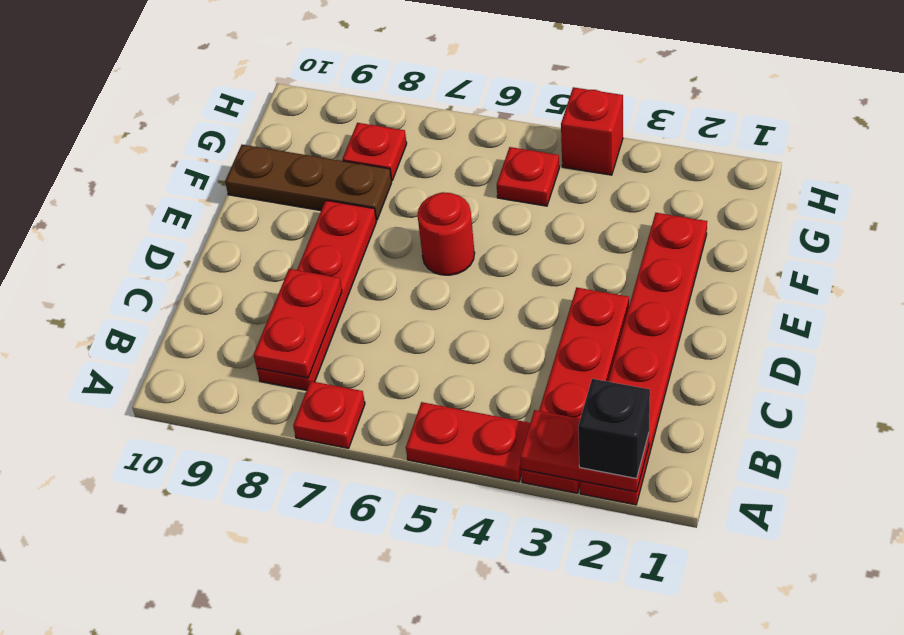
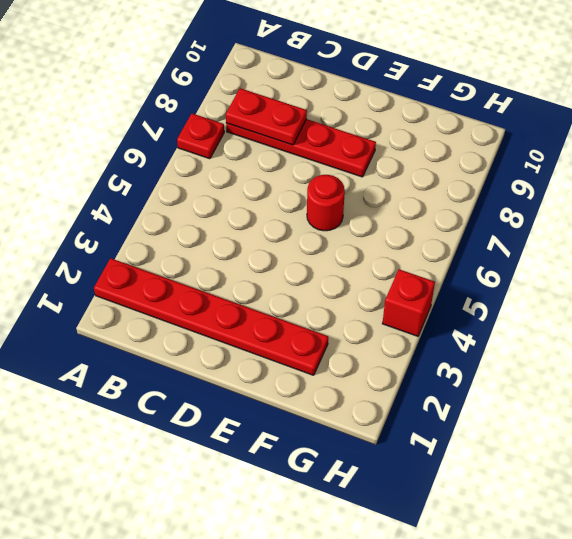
none -> red plate A3:D3 level 1
none -> red plate A4:A5 level 1
none -> brown plate F8:F10 level 1

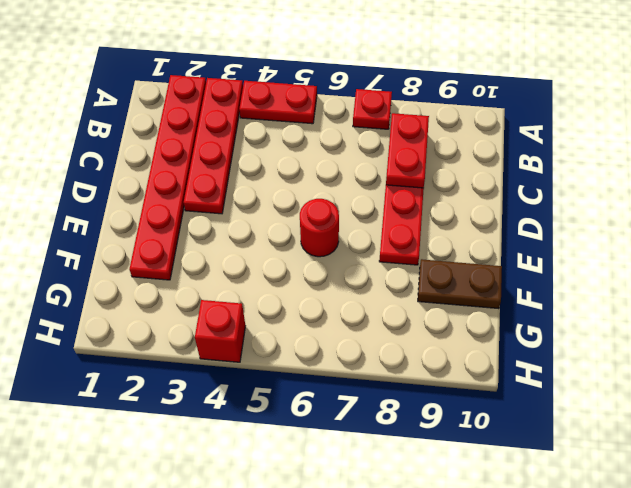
brown plate F9:F10 level 1 -> brown plate F8:F10 level 1
none -> red plate G5 level 1
none -> red plate G8 level 1
none -> red plate A2:A3 level 2

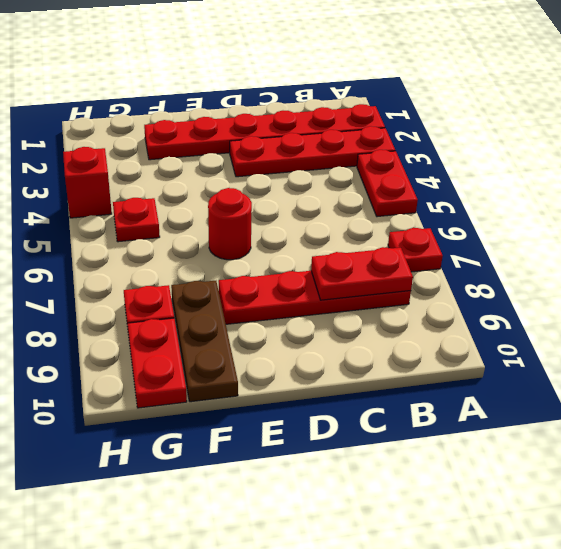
red plate G9:G10 level 1 -> red plate A2:A3 level 2
none -> black brick A2 level 3

